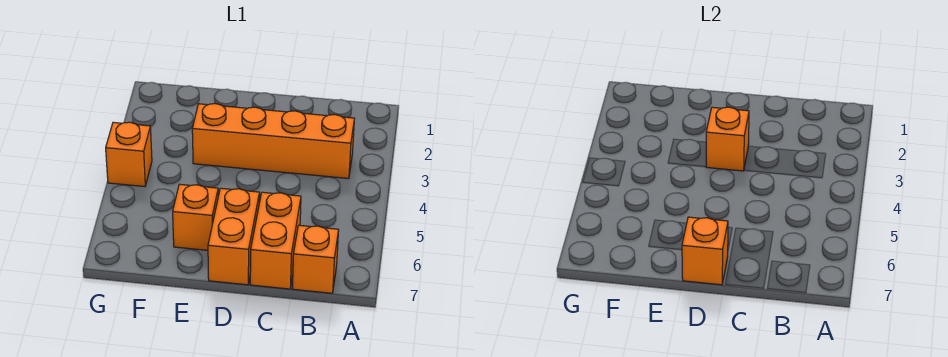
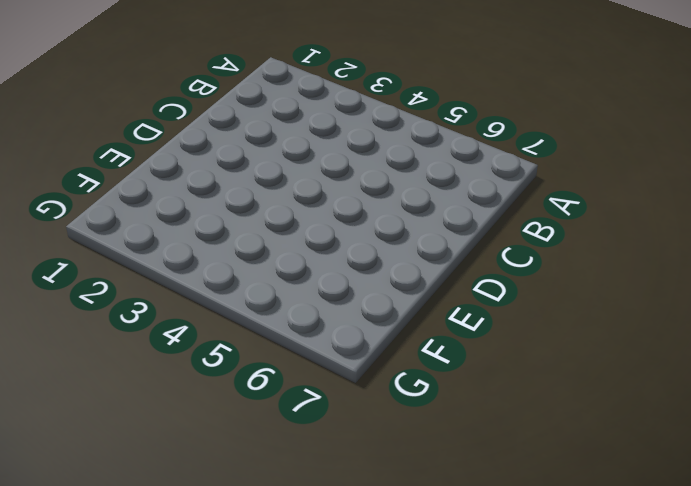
none -> orange brick B3:E3 level 1
none -> orange brick B7 level 1

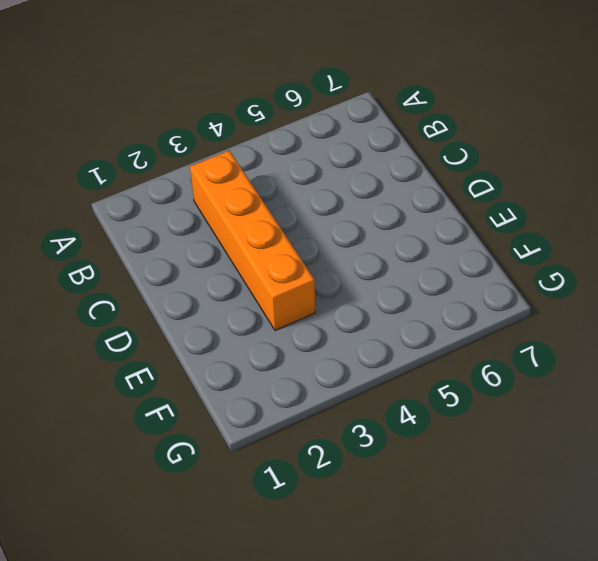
none -> orange brick B7 level 1
none -> orange brick C6:C7 level 1

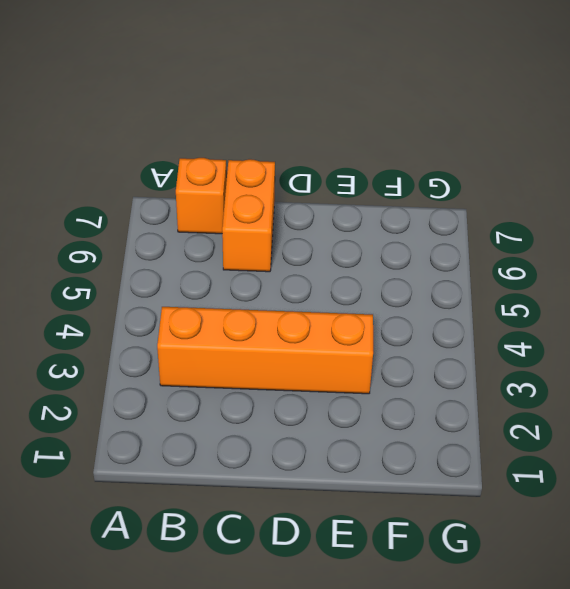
none -> orange brick D6:D7 level 1
none -> orange brick E6 level 1

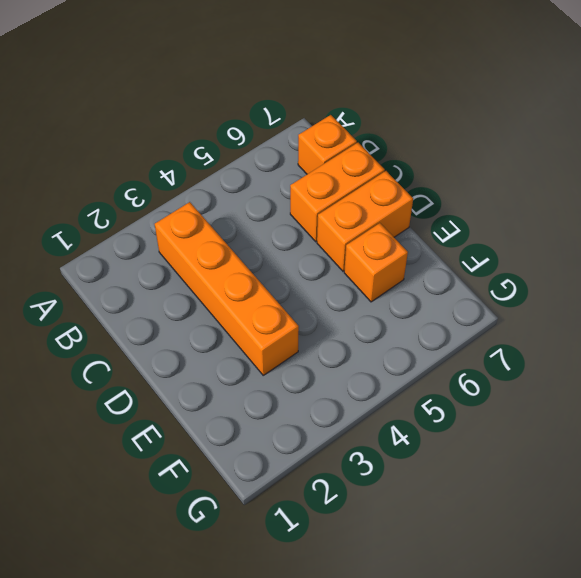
none -> orange brick G4 level 1
none -> orange brick D3 level 2

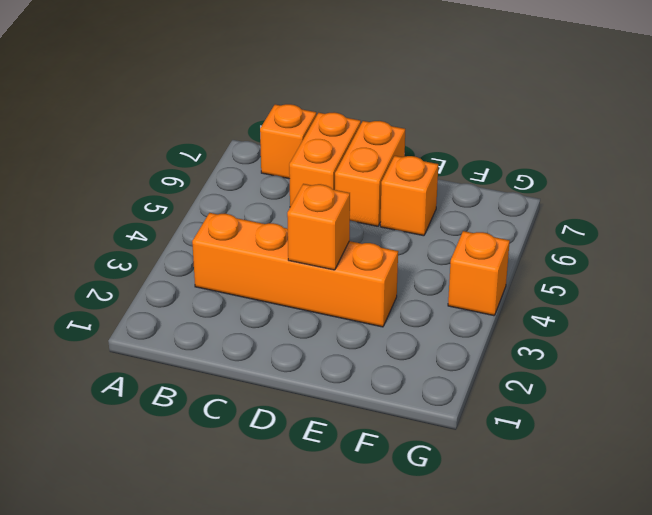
none -> orange brick D7 level 2

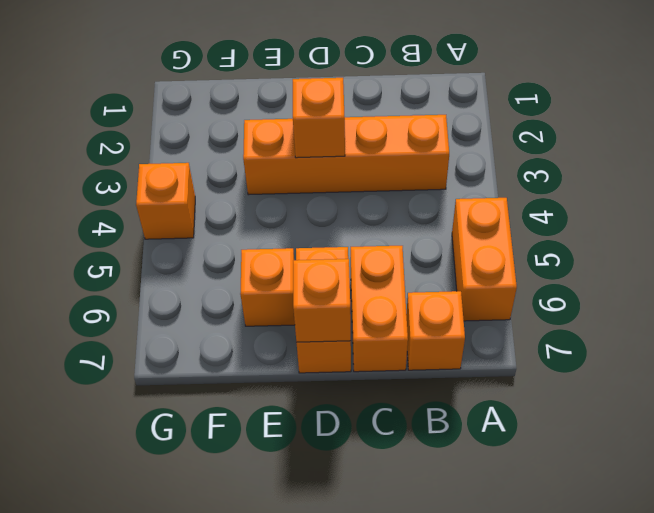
orange brick A5:A6 level 1 -> none

